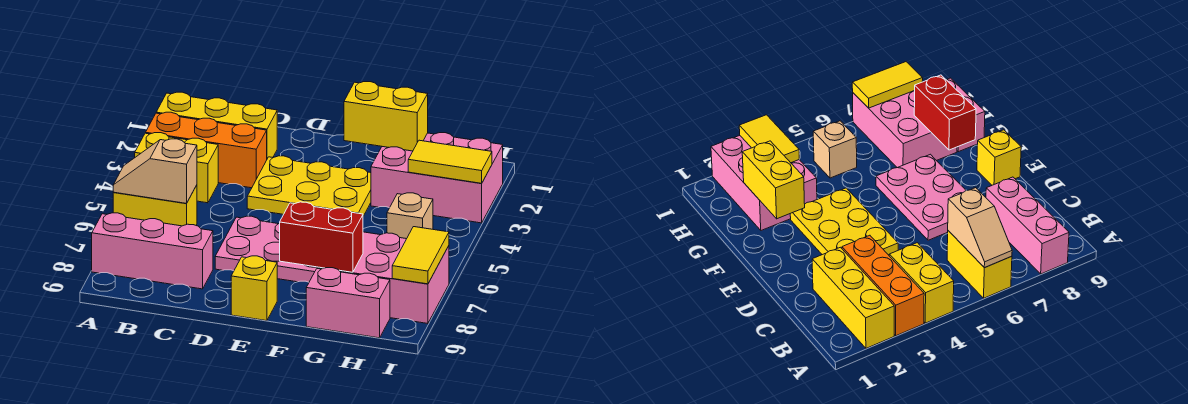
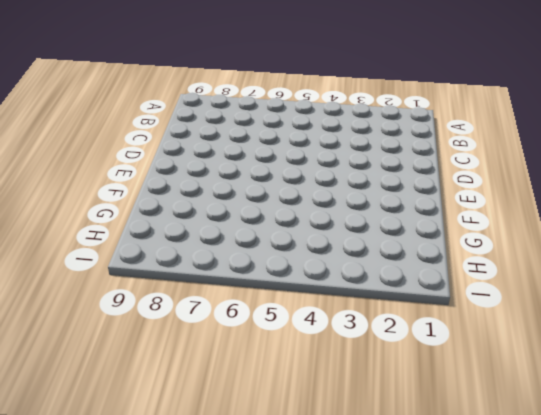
none -> yellow brick A2:C2 level 1
none -> orange brick A3:C3 level 1
none -> yellow brick A4:B4 level 1

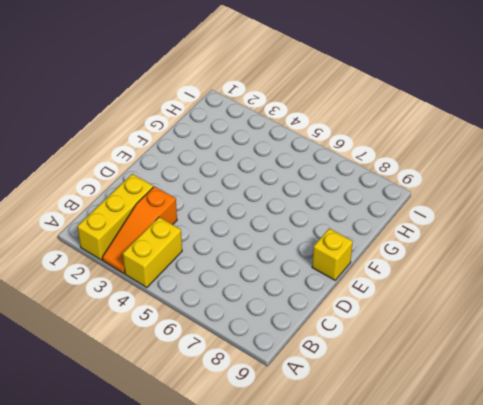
orange slope A3:C3 level 1 top C -> orange brick A3:C3 level 1
none -> yellow brick A6:B6 level 1
none -> pink brick A8:C8 level 1
none -> yellow plate D3:F4 level 1

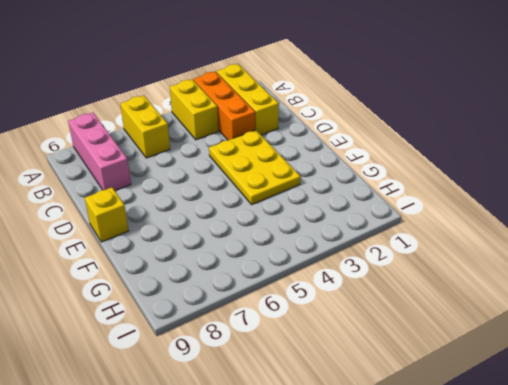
none -> pink plate D6:F7 level 1
none -> pink brick G2:I3 level 1
none -> pink brick G7:I8 level 1

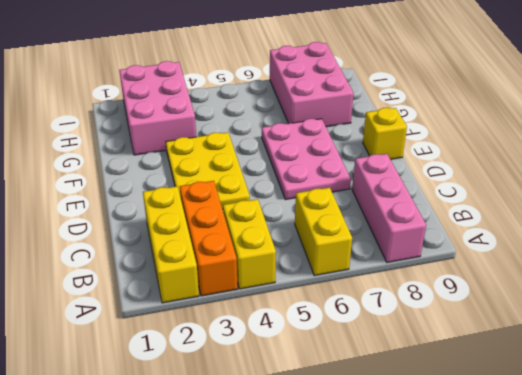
none -> pink brick G9:H9 level 1
none -> tan brick H5 level 1
none -> tan slope A6:B6 level 2 top B

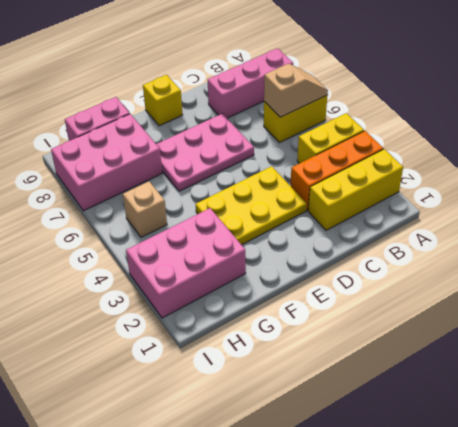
none -> yellow brick F2:G2 level 2
none -> red brick F8:G8 level 2
none -> yellow tile H3:I3 level 2

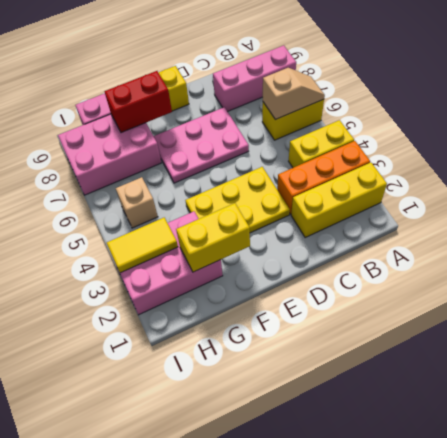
none -> yellow tile I7:I8 level 2

